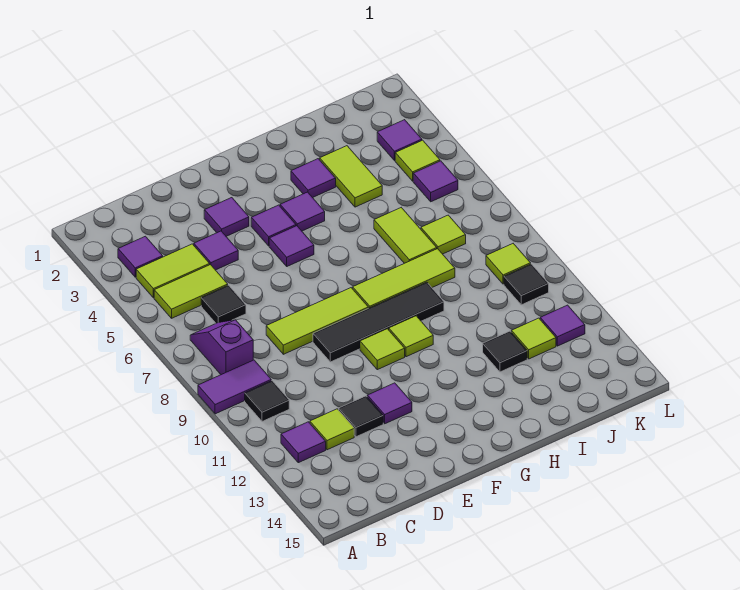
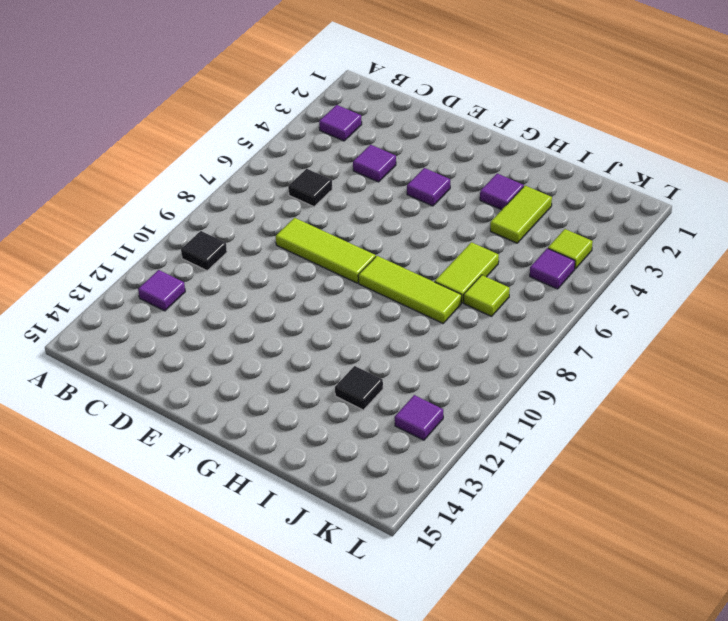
none -> purple tile A9:B9 level 1
none -> lime tile B4:C4 level 1
none -> lime tile B5:C5 level 1
none -> purple slope B7:B8 level 1 top 8

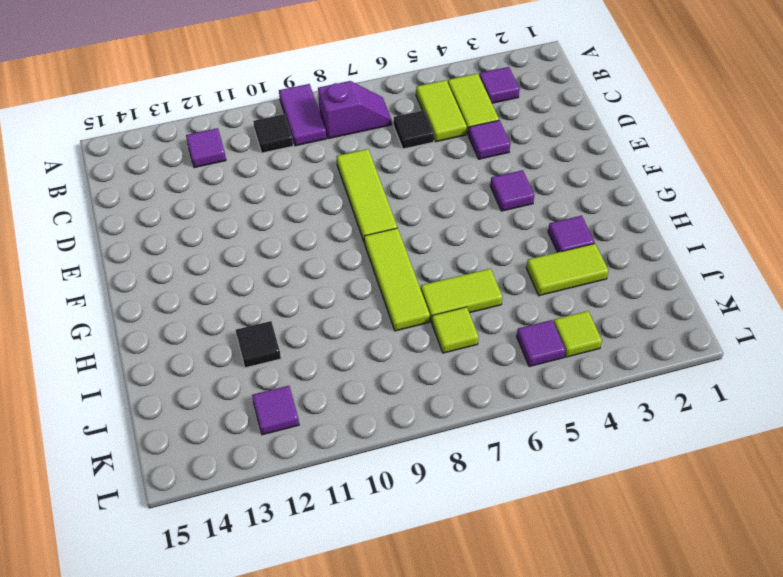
none -> lime tile C12 level 1
none -> black tile D12 level 1
none -> purple tile E3 level 1
none -> black tile E9:H9 level 1

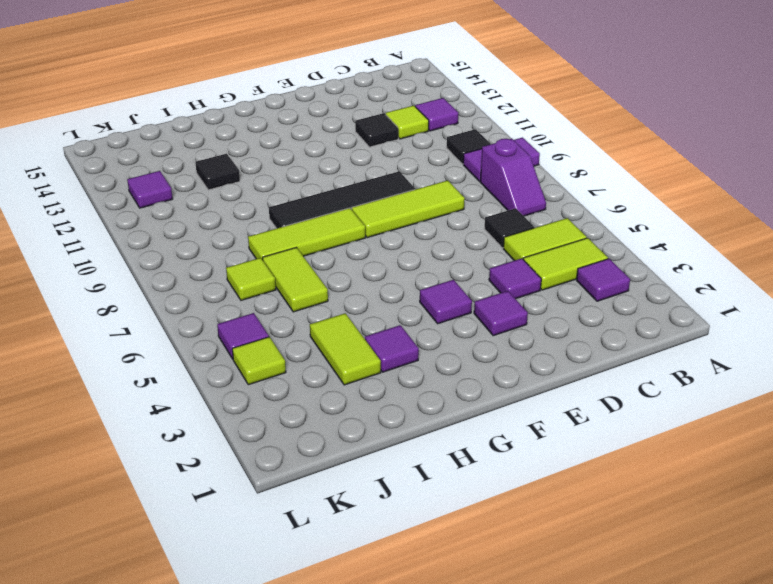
none -> purple tile E12 level 1
none -> purple tile F5 level 1
none -> lime tile F10 level 1
none -> purple tile G4 level 1

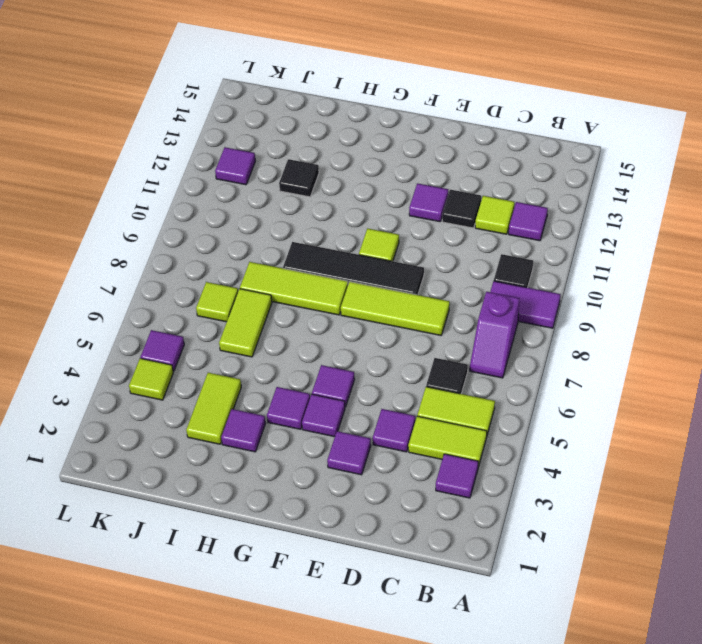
none -> lime tile G10 level 1
none -> lime tile J12 level 1
none -> purple tile K3 level 1
none -> lime tile K9 level 1

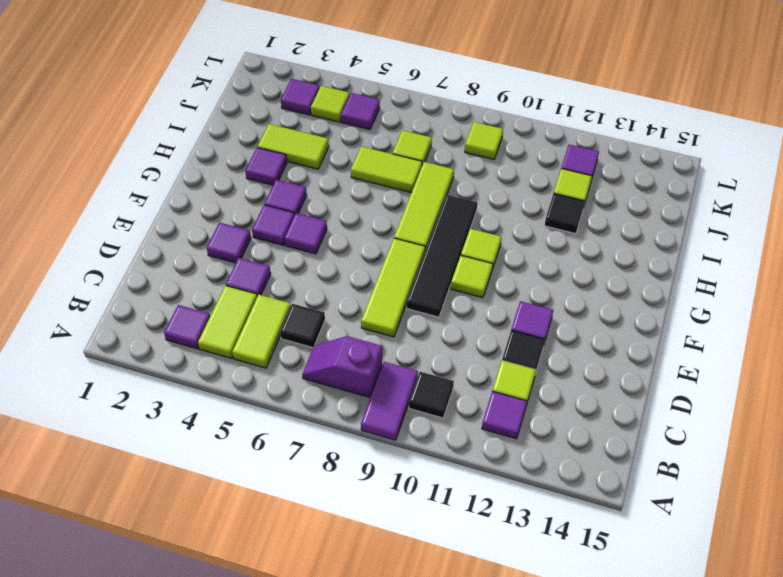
none -> black tile K10 level 1

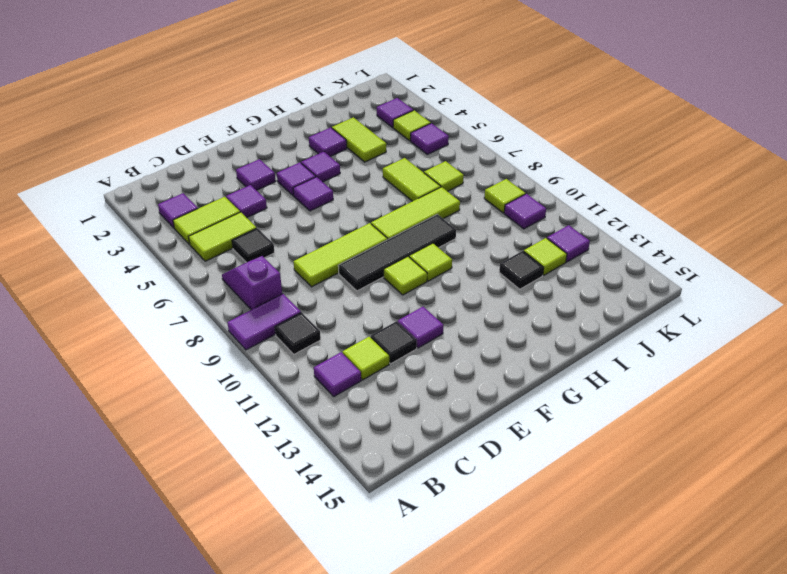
purple tile K10 level 1 -> black tile K10 level 1

